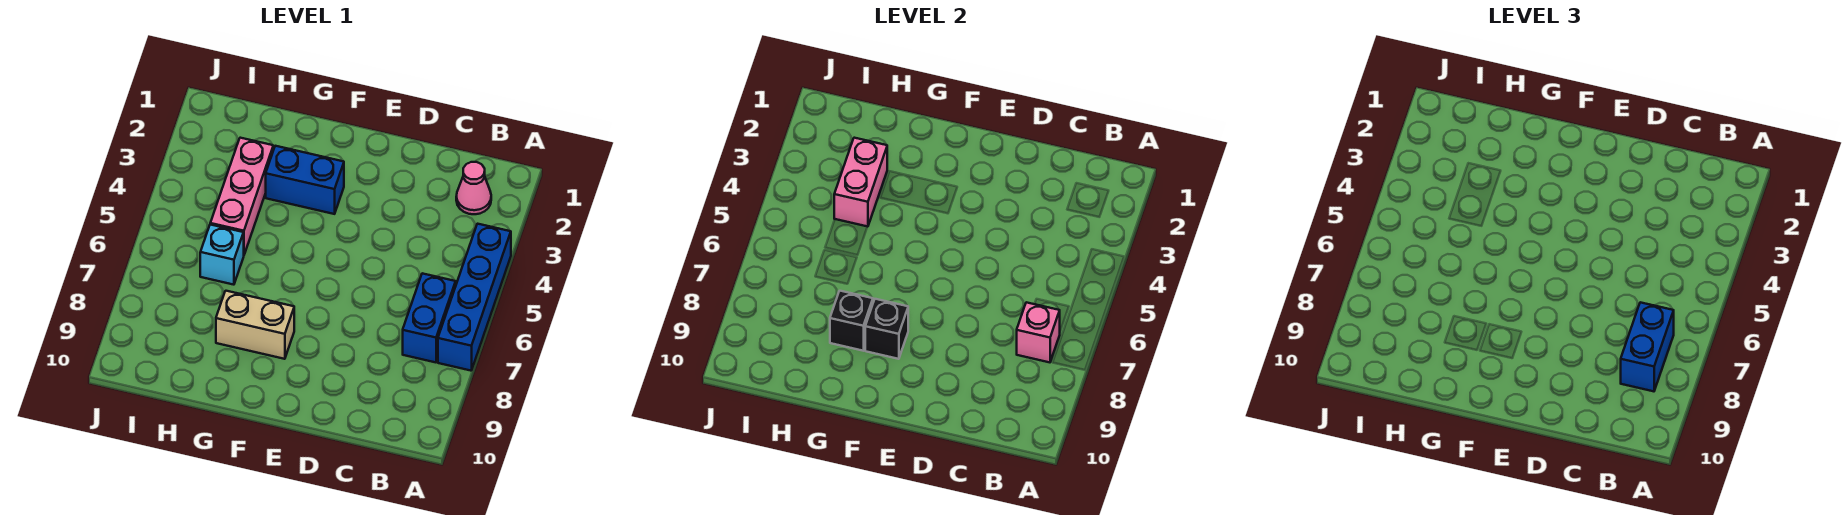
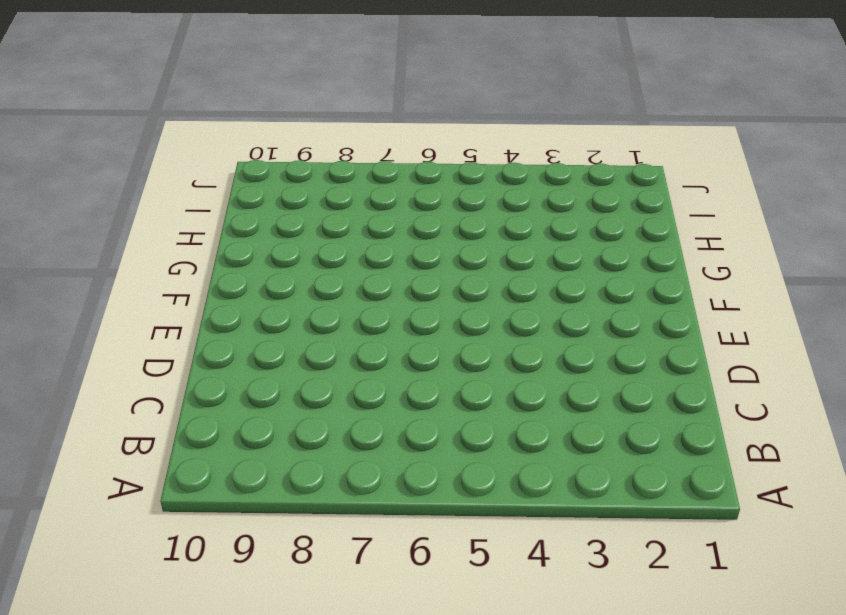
none -> blue brick A4:A7 level 1
none -> pink cone B2 level 1
none -> blue brick B6:B7 level 1

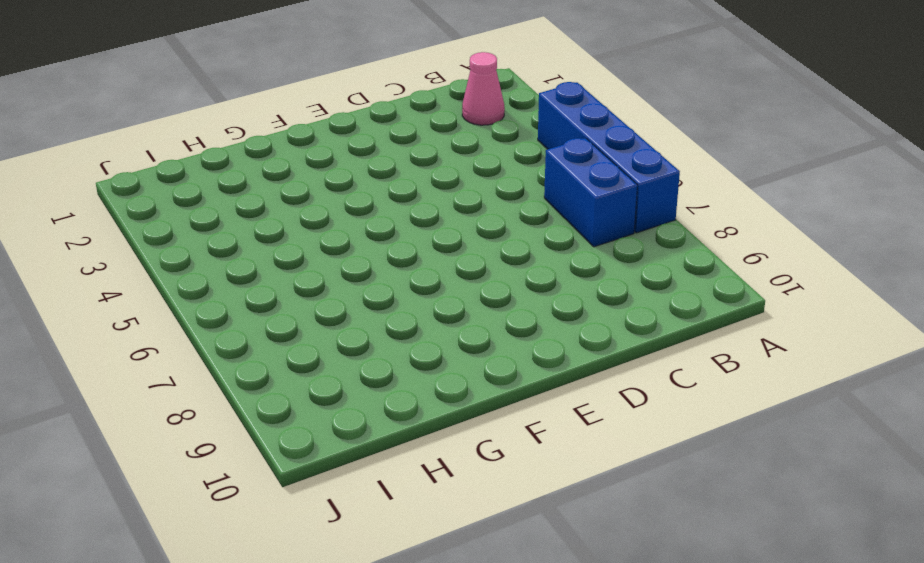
none -> blue brick F3:G3 level 1
none -> tan brick F8:G8 level 1
none -> pink brick H3:H5 level 1

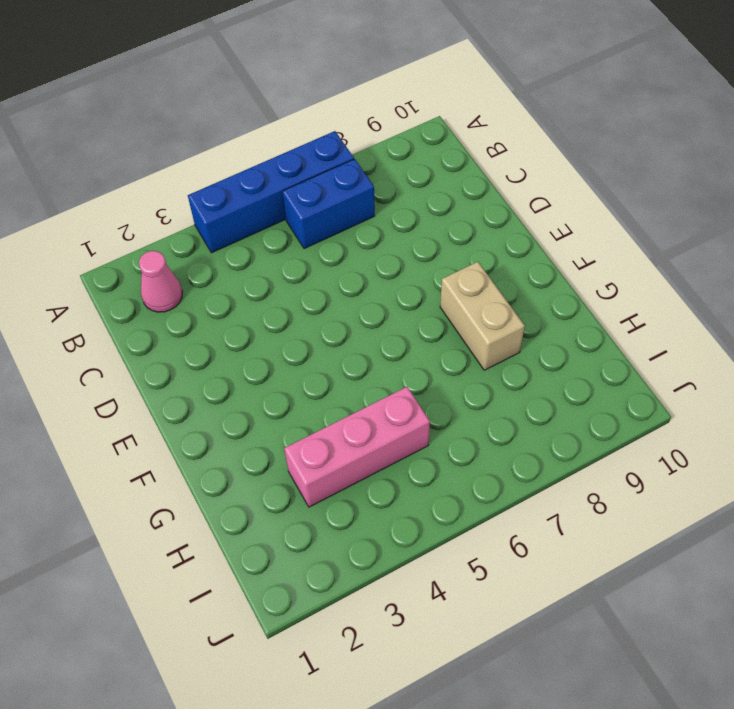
none -> blue brick F3:G3 level 1
none -> cyan brick H6 level 1
none -> pink brick B7 level 2

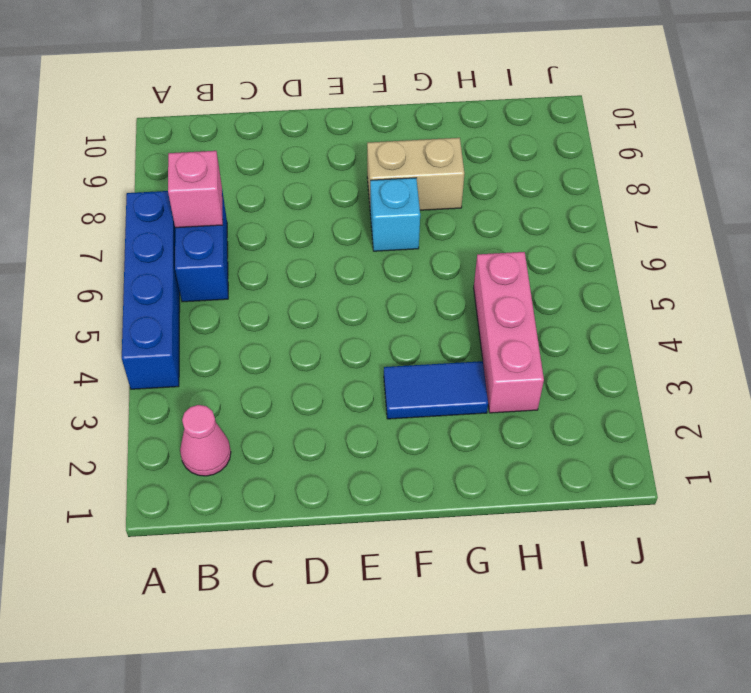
blue tile F3:G3 level 1 -> blue brick F3:G3 level 1
cyan brick F7 level 1 -> cyan brick H6 level 1
none -> black brick F8 level 2
none -> black brick G8 level 2
none -> pink brick H3:H4 level 2

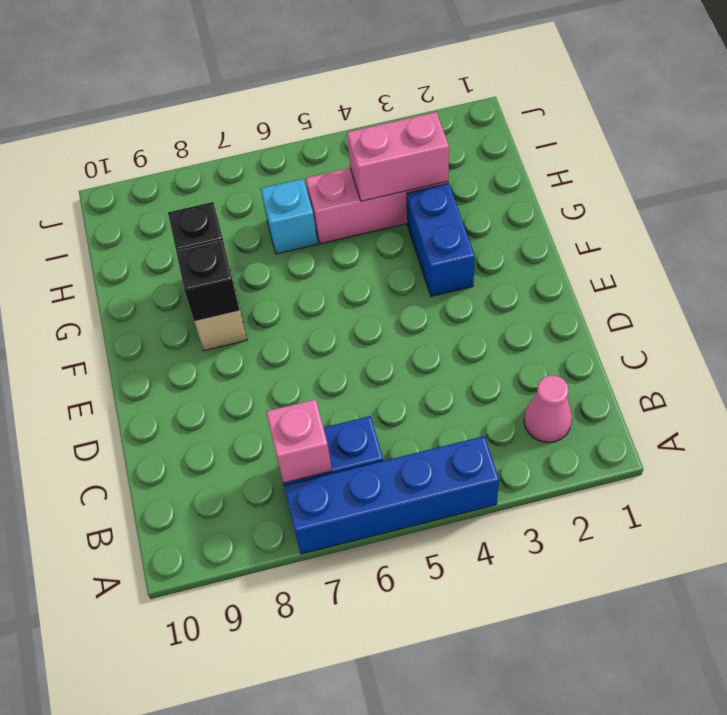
none -> blue brick B7:B8 level 3

